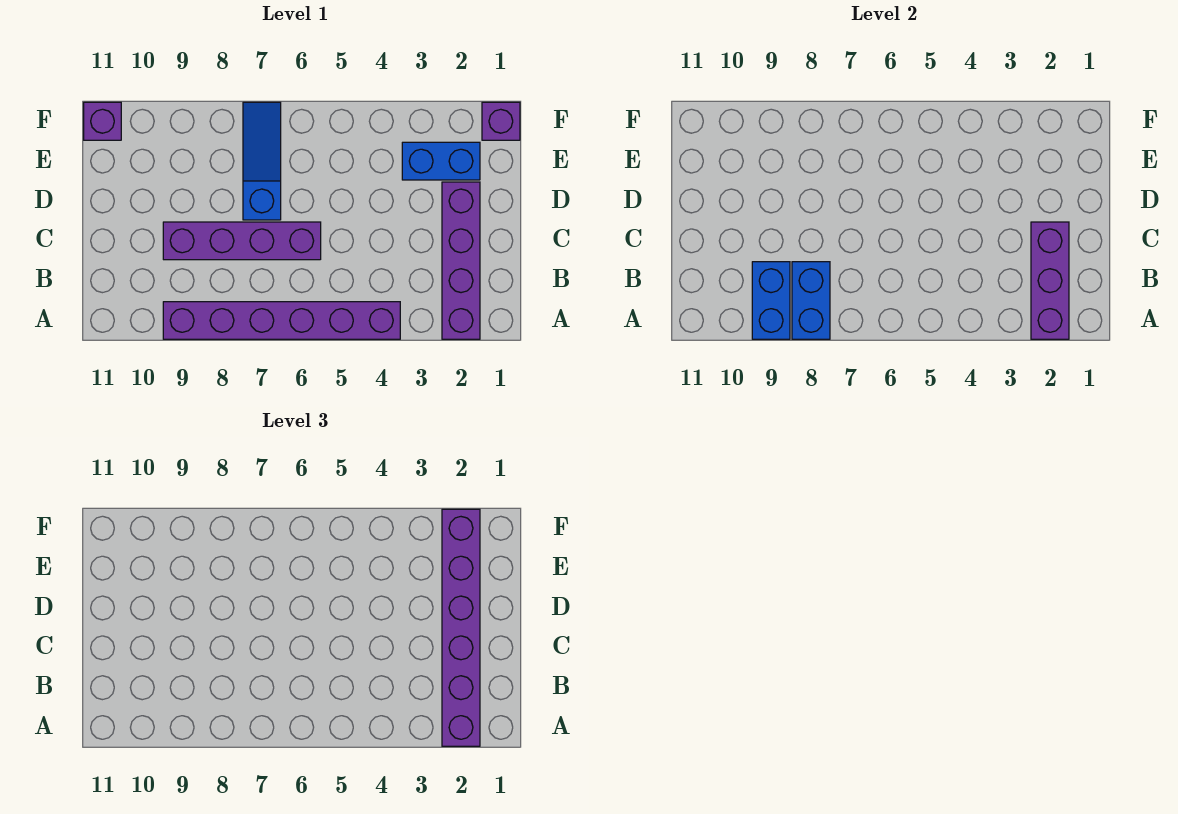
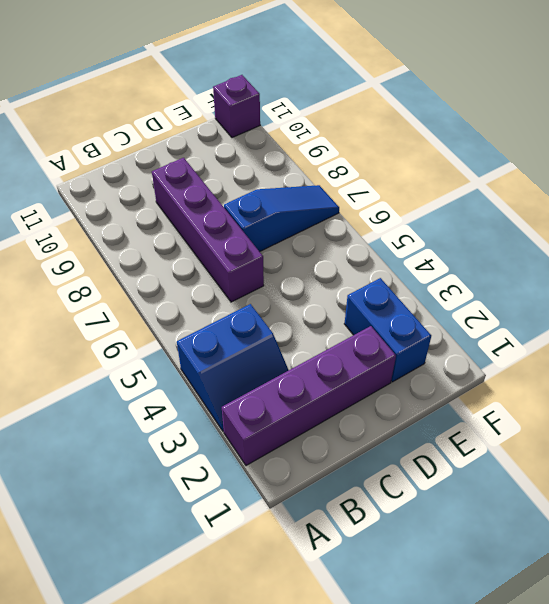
blue slope A3:B4 level 1 top 4 -> purple brick A4:A9 level 1
none -> purple brick F1 level 1
none -> purple brick A2:C2 level 2

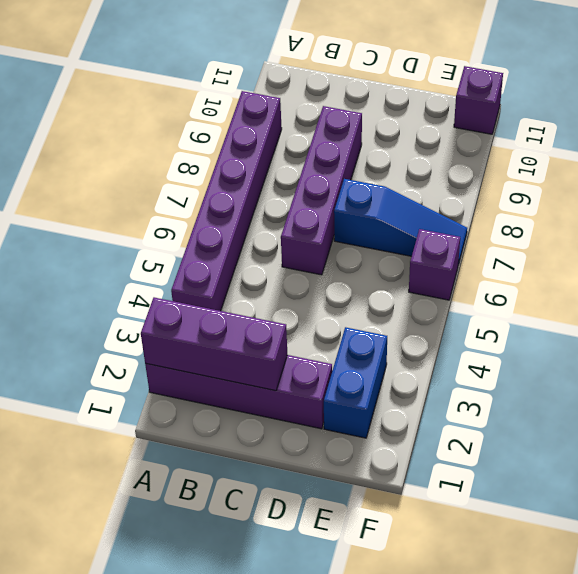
purple brick F6 level 1 -> purple brick F1 level 1
none -> blue brick A8:B8 level 2
none -> blue brick A9:B9 level 2

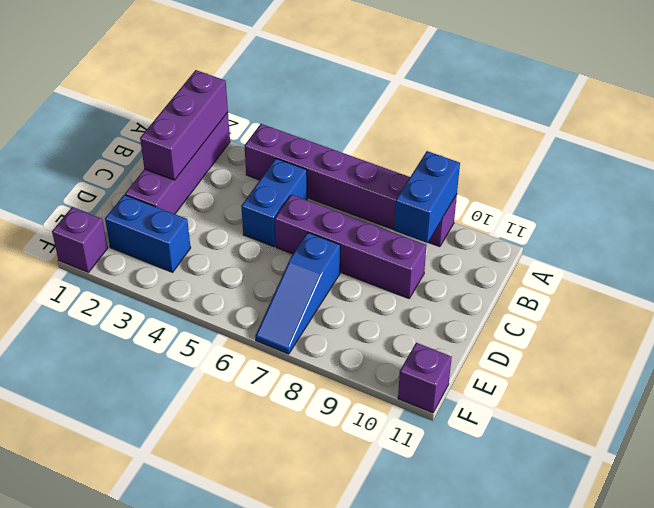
blue brick B5:C5 level 1 -> blue brick A8:B8 level 2
none -> purple brick A2:F2 level 3

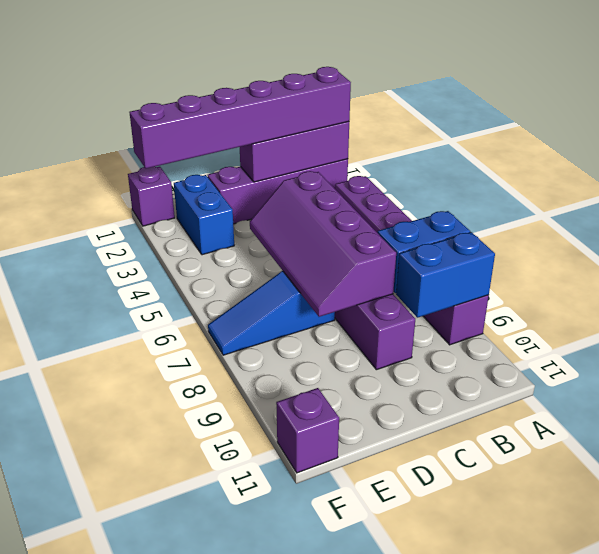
purple slope C5:D8 level 2 top C -> none

